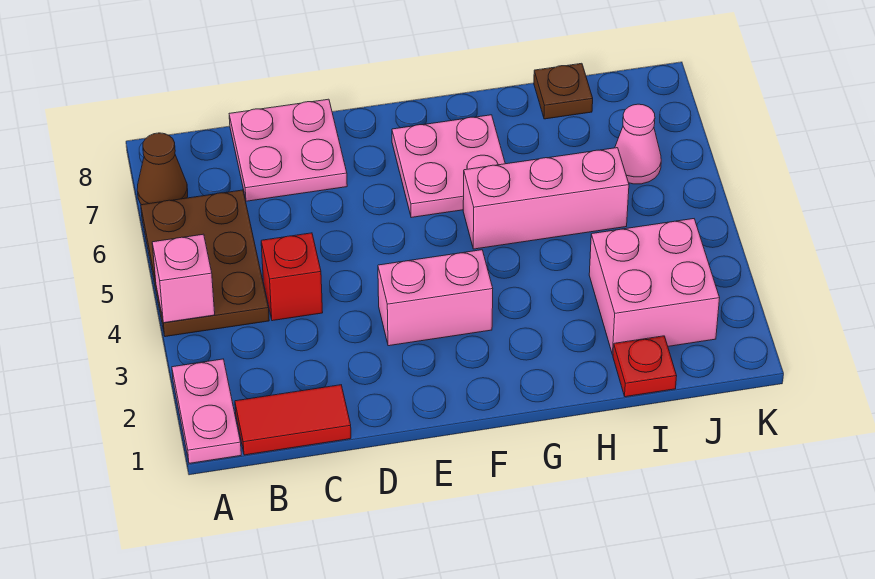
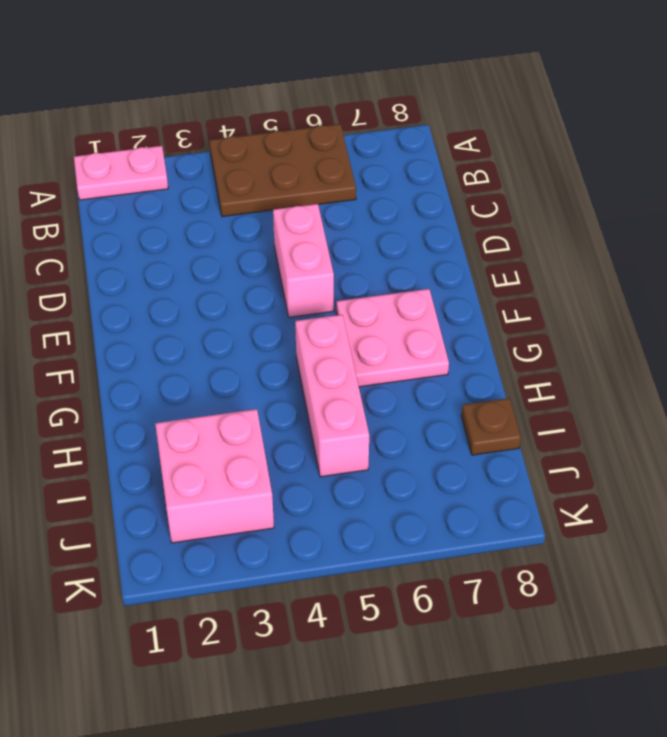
pink brick D5:E5 level 1 -> pink brick E3:F3 level 1
none -> brown cone A7 level 1
none -> red tile B1:C1 level 1
none -> red brick C4 level 1

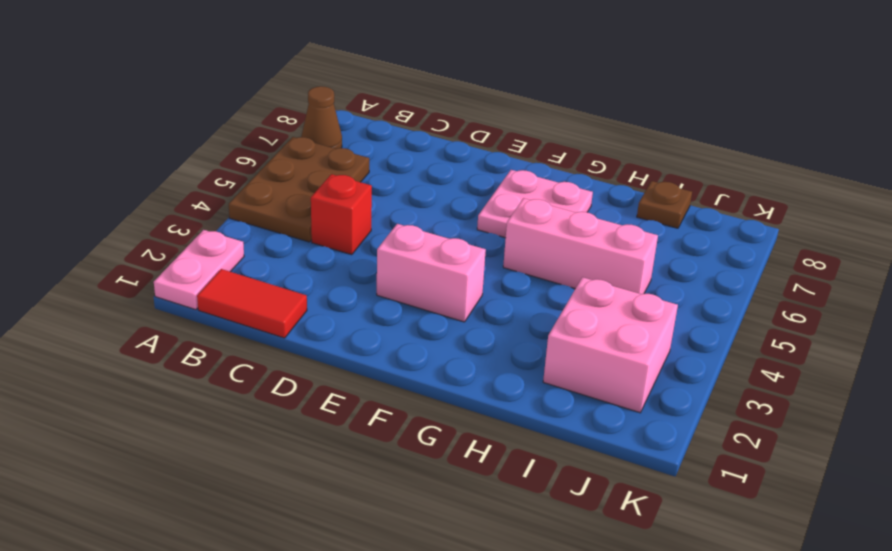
none -> pink plate C7:D8 level 1
none -> red plate I1 level 1
none -> pink cone J6 level 1

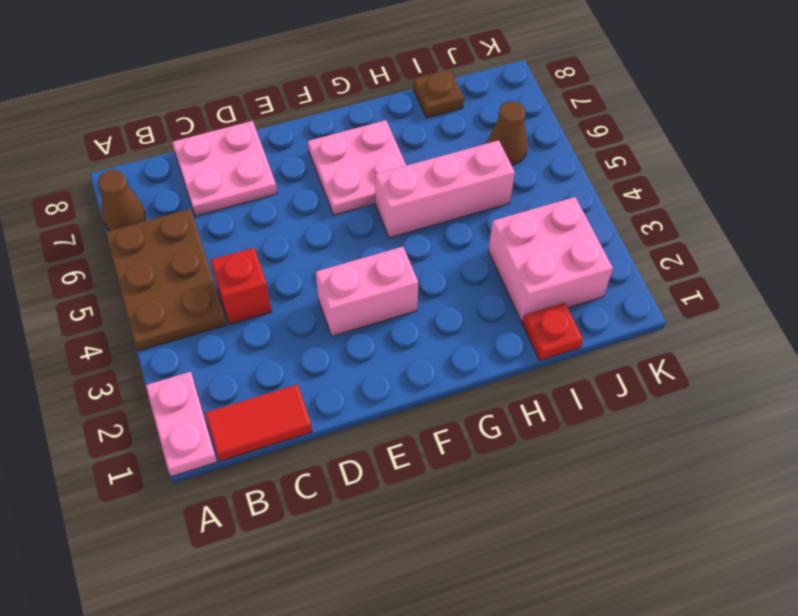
brown cone J6 level 1 -> pink cone J6 level 1
none -> pink brick A4 level 2

